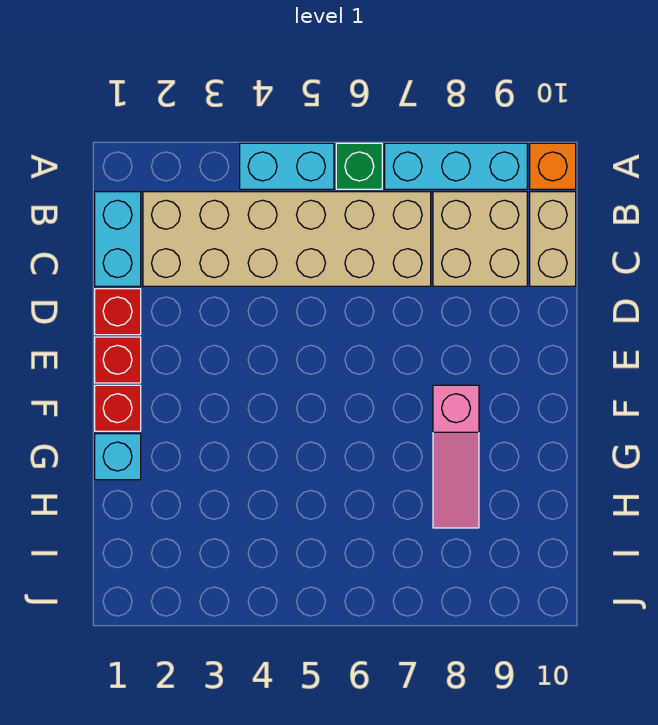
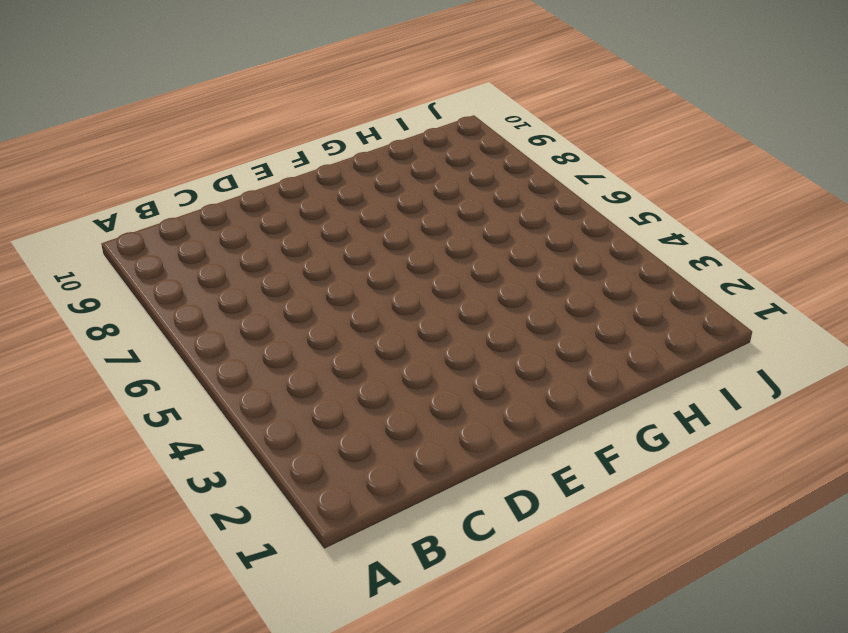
none -> cyan brick A4:A5 level 1
none -> green brick A6 level 1
none -> cyan brick A7:A9 level 1

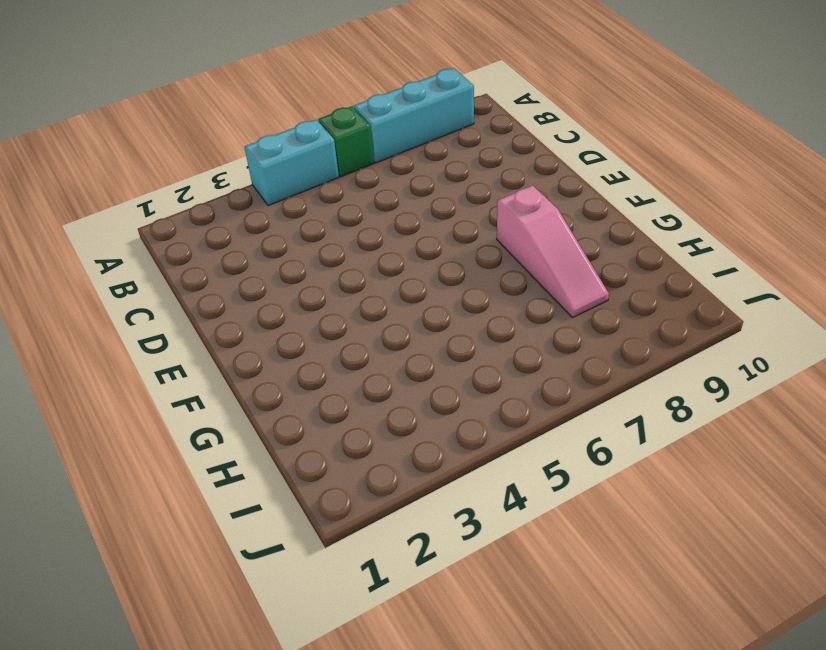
none -> orange brick A10 level 1
none -> cyan brick B1:C1 level 1
none -> tan brick B2:C7 level 1

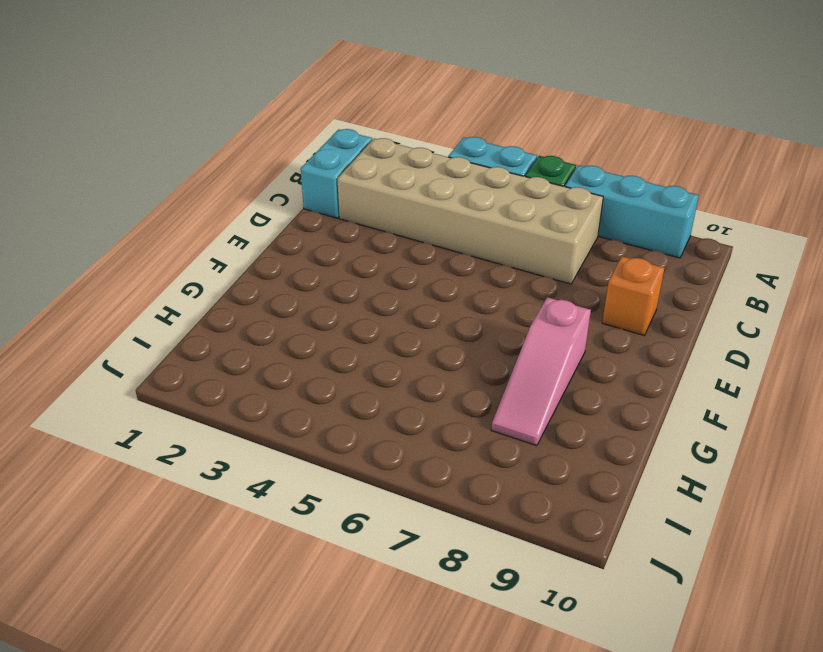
orange brick D9 level 1 -> orange brick A10 level 1
none -> tan brick B8:C9 level 1
none -> tan brick B10:C10 level 1
none -> red brick D1 level 1

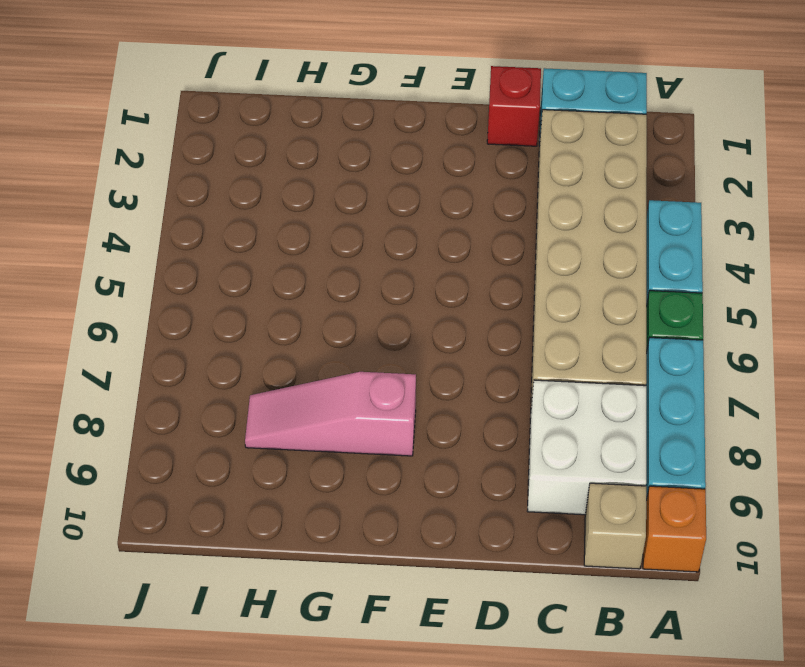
white brick B8:C9 level 1 -> tan brick B8:C9 level 1
tan brick B10 level 1 -> tan brick B10:C10 level 1
none -> red brick E1 level 1
none -> red brick F1 level 1
none -> cyan brick G1 level 1

